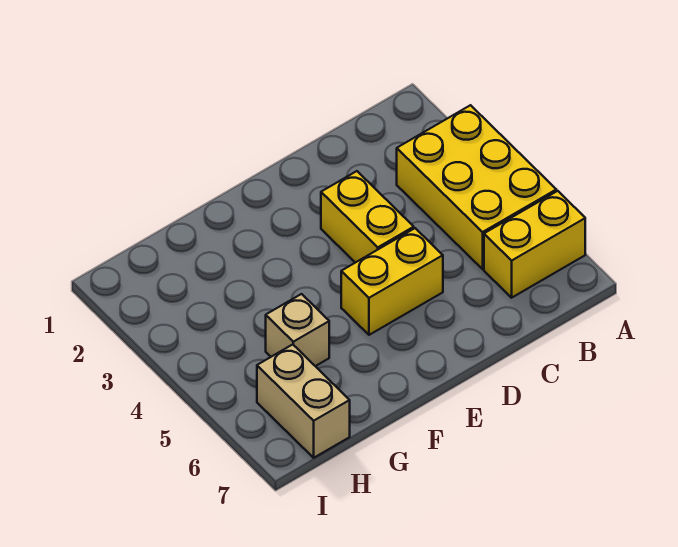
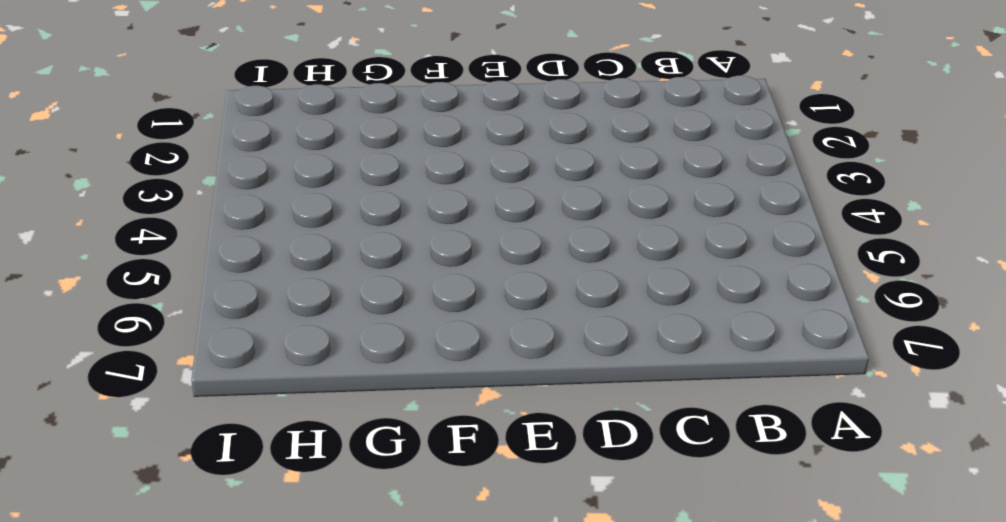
none -> yellow brick A3:B5 level 1
none -> yellow brick A6:B6 level 1

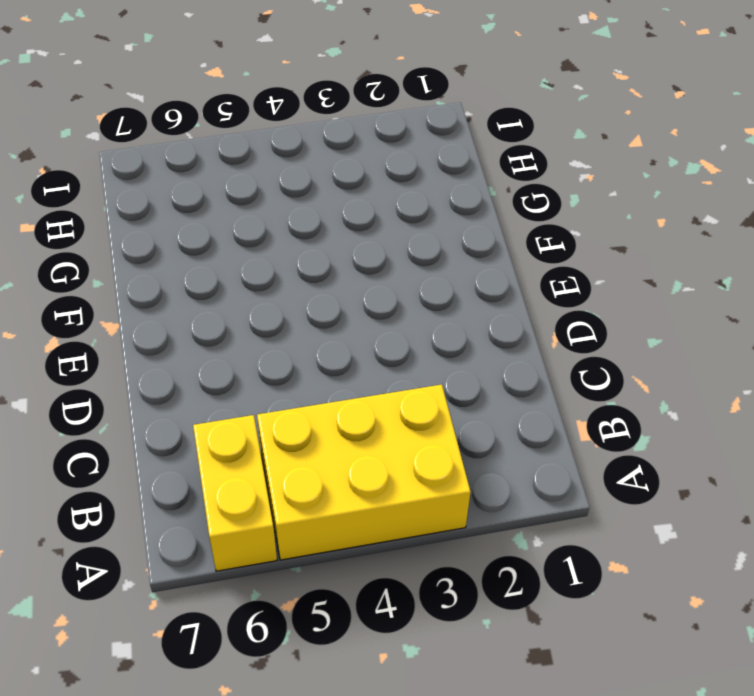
none -> yellow brick D3:D4 level 1
none -> yellow brick D5:E5 level 1

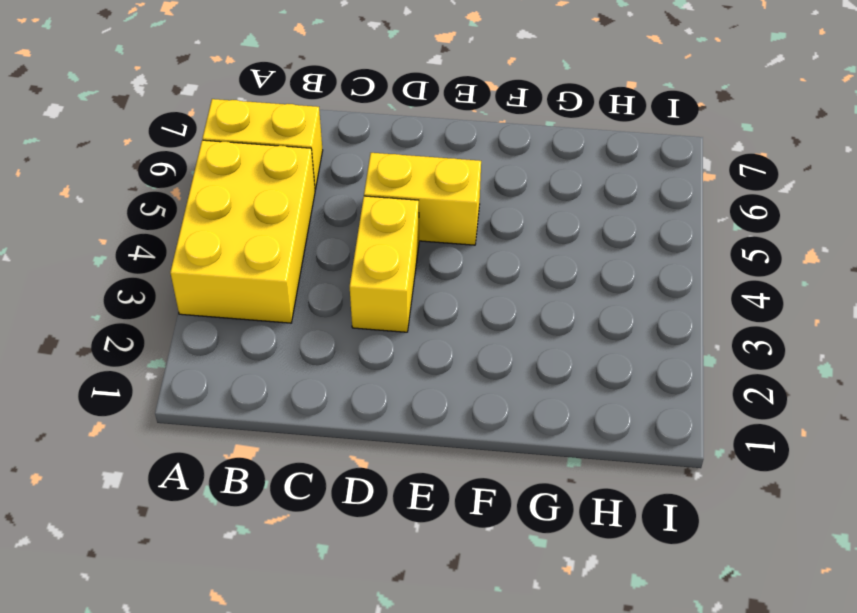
none -> tan brick G5 level 1
none -> tan brick H6:H7 level 1

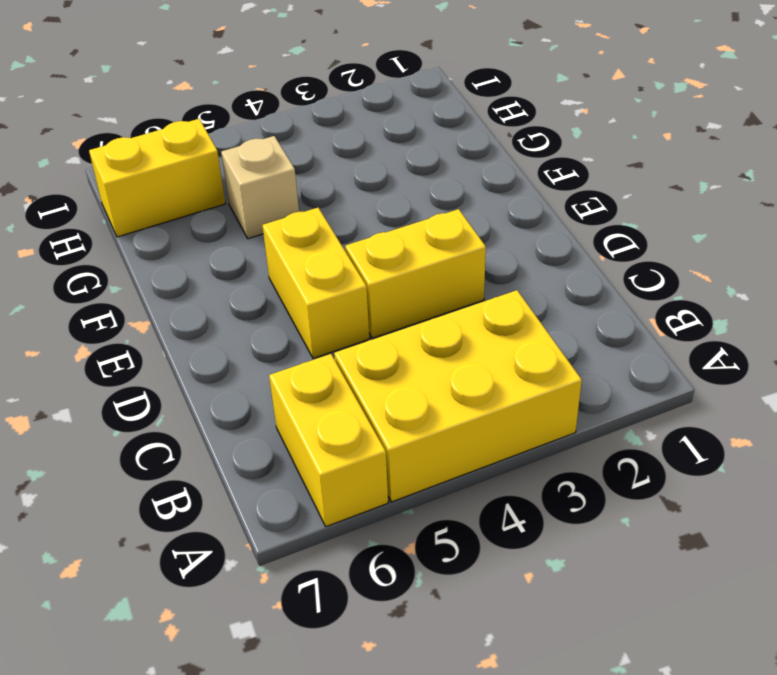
yellow brick H6:H7 level 1 -> tan brick H6:H7 level 1

